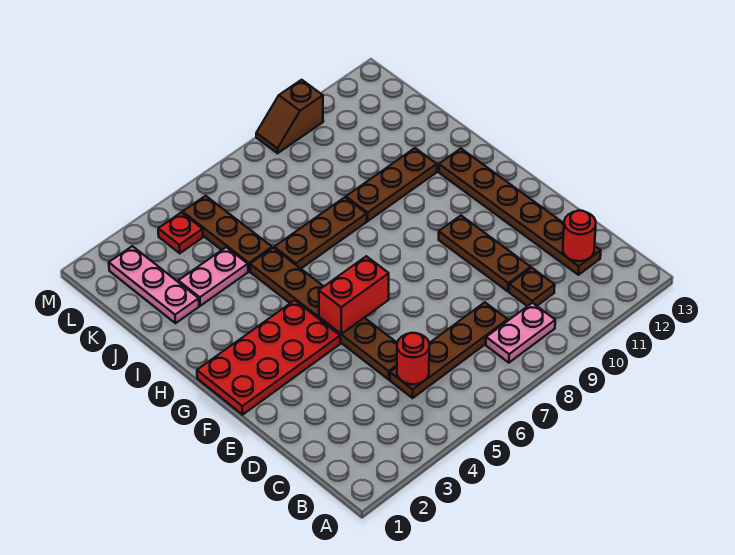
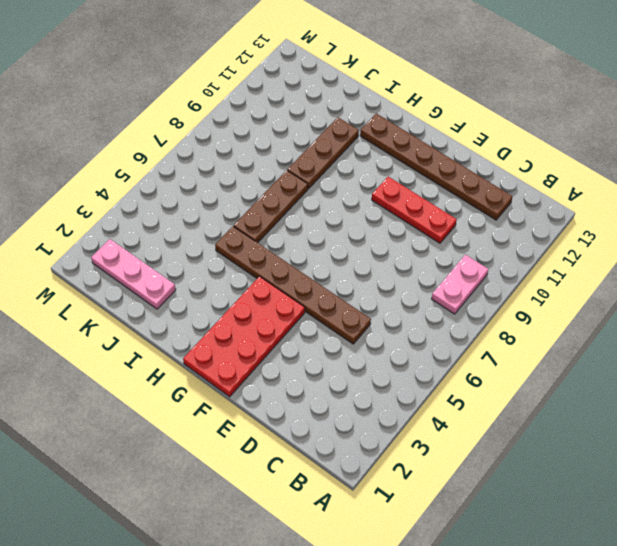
red plate D10:F10 level 1 -> brown plate D10:F10 level 1
none -> brown plate C5:C8 level 1
none -> brown plate C10 level 1
none -> pink plate J3:J4 level 1

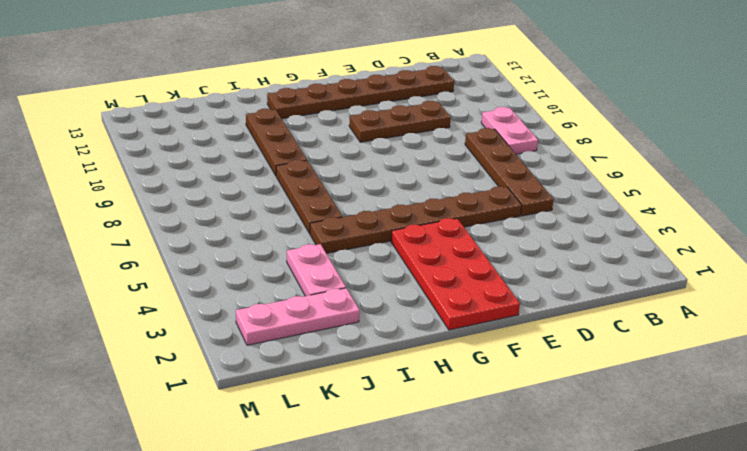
none -> brown plate C10 level 1
none -> brown plate J5:L5 level 1
none -> red plate L4 level 1

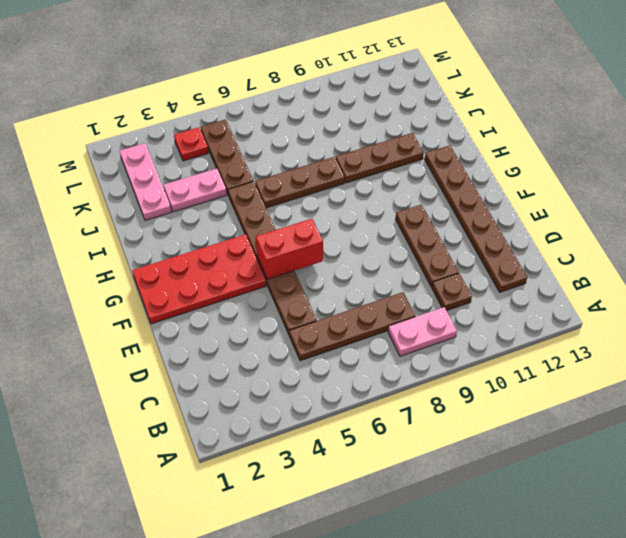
none -> brown slope M9:M10 level 1 top 10
none -> red round brick C5 level 2
none -> red round brick C12 level 2

